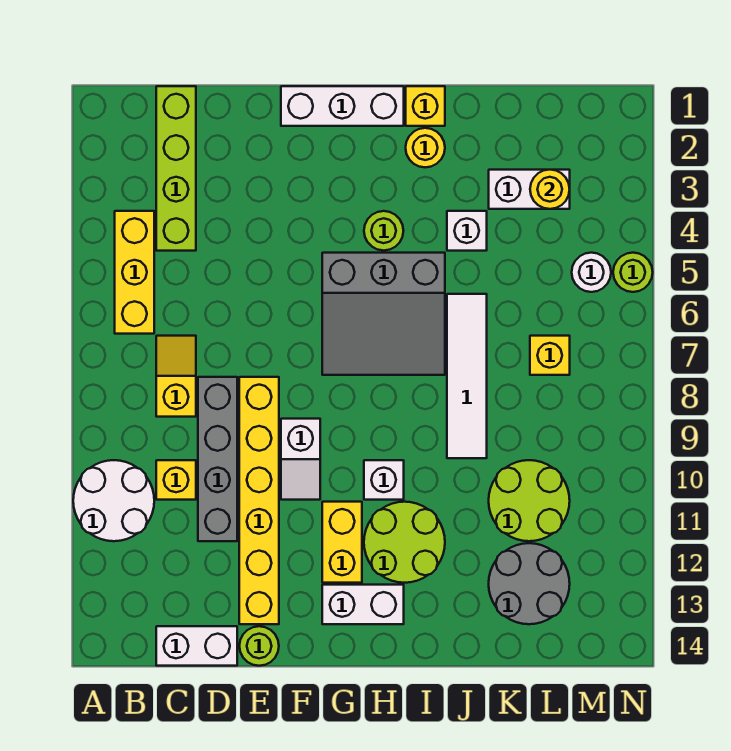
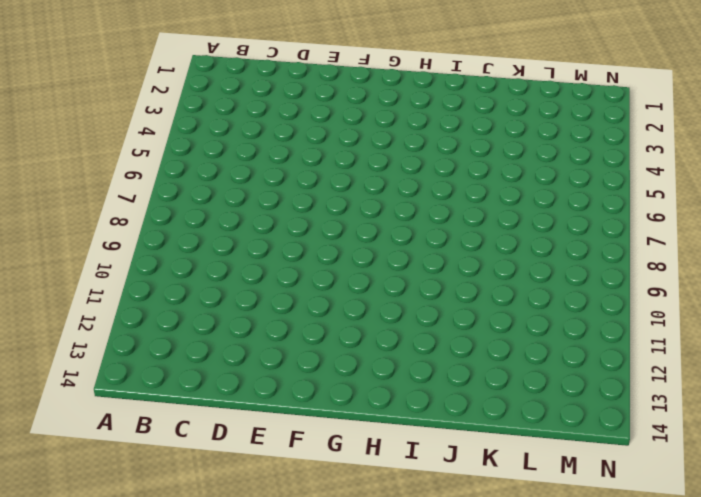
none -> white round brick A10:B11 level 1
none -> yellow brick B4:B6 level 1
none -> lime brick C1:C4 level 1

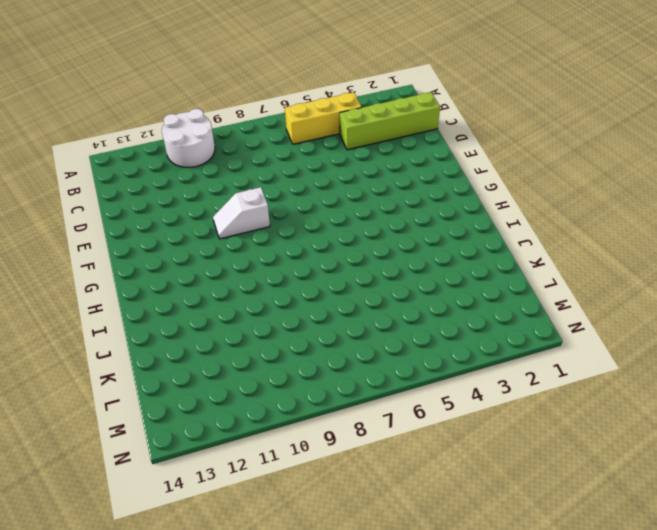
none -> yellow slope C7:C8 level 1 top 8
none -> yellow brick C10 level 1
none -> white brick C14:D14 level 1

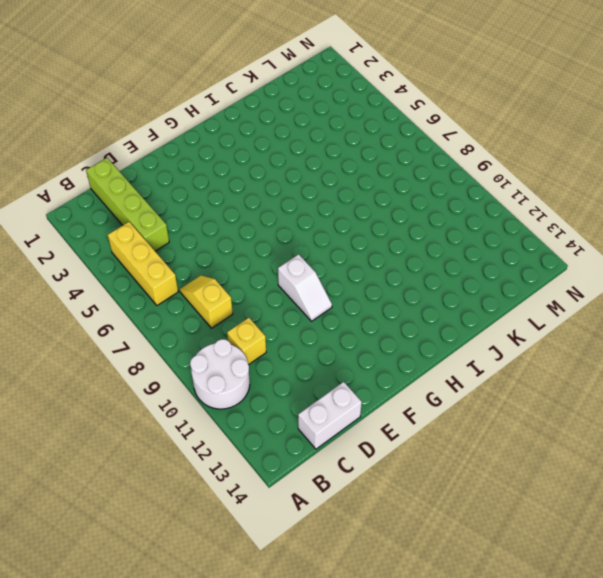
none -> grey brick D8:D11 level 1
none -> yellow brick E8:E13 level 1
none -> lime round brick E14 level 1

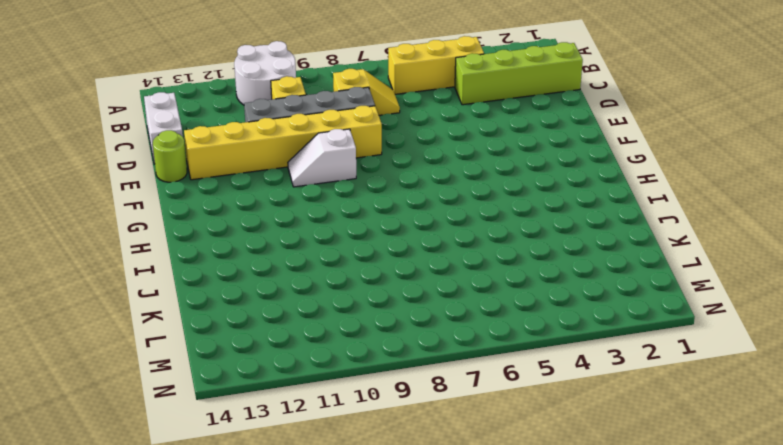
none -> white brick F1:H1 level 1
none -> grey slope G5:I7 level 1 top 5
none -> yellow brick G11:G12 level 1

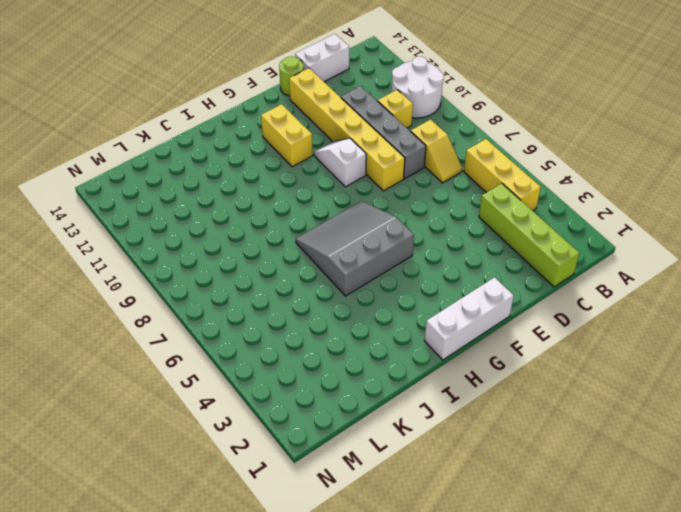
none -> white brick G13:H13 level 1
none -> lime round brick H4 level 1
none -> white brick H10 level 1

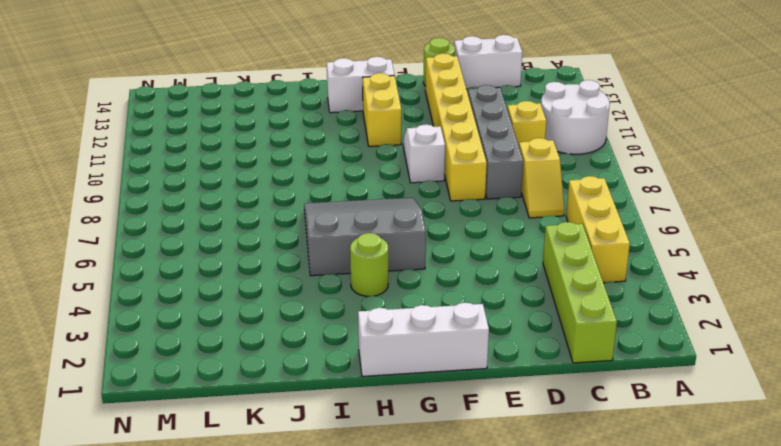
none -> white brick H10 level 1
none -> lime round brick H11:I12 level 1
none -> yellow brick I1 level 1

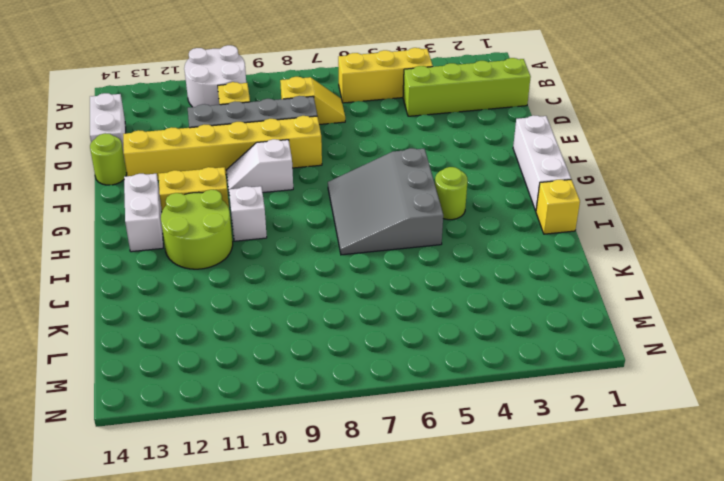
none -> yellow round brick I2 level 1
none -> white brick J4 level 1
none -> white tile J6:J9 level 1

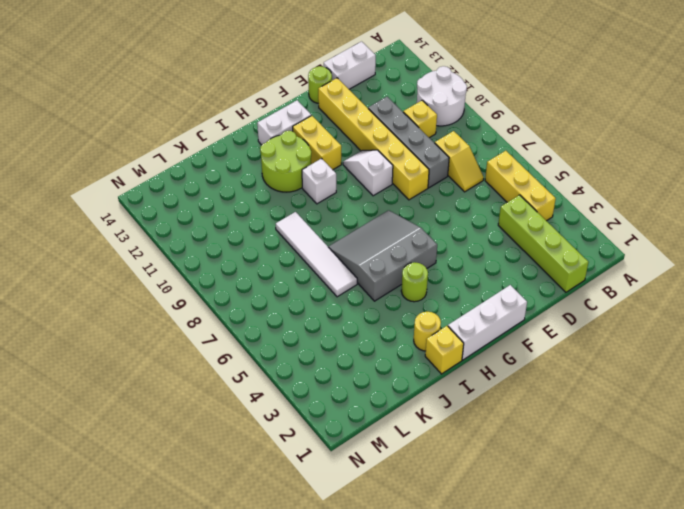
none -> white brick J4 level 1
none -> white brick K3:L3 level 1
none -> lime round brick K10:L11 level 1

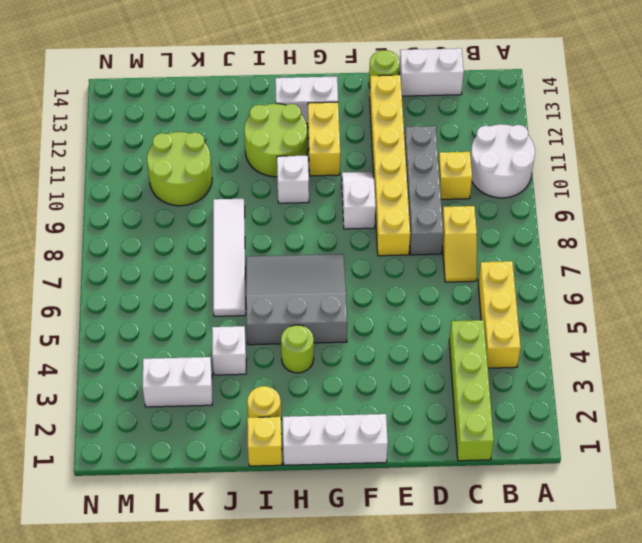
none -> grey round brick K12:L13 level 1
none -> yellow brick L7 level 1
none -> white round brick M5 level 1

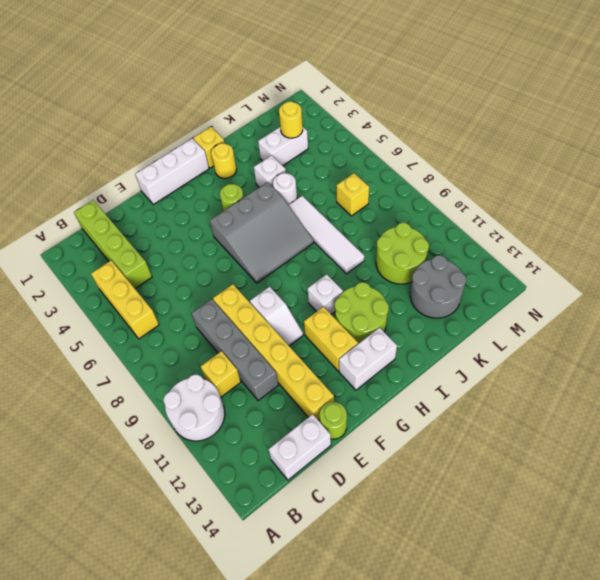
white round brick J5 level 1 -> white round brick M5 level 1
none -> yellow slope C7:C8 level 1 top 8
none -> lime round brick N5 level 1

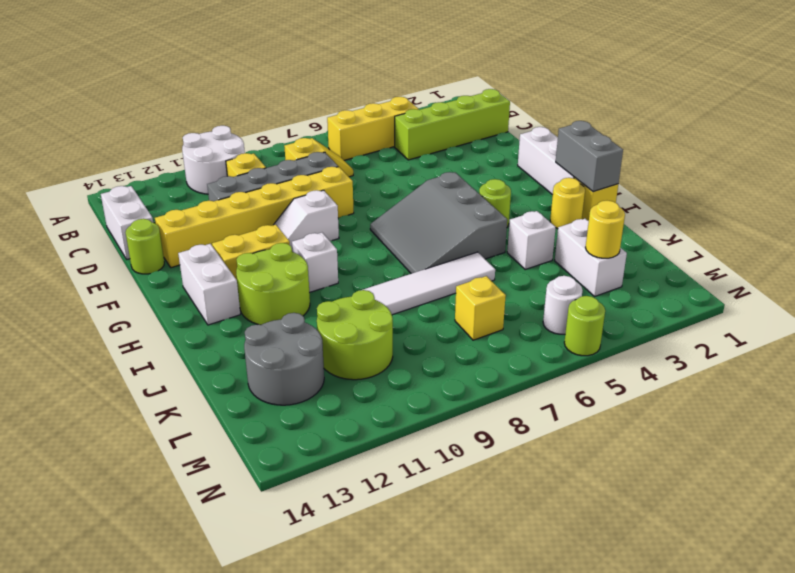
grey brick H1:I1 level 2 -> none

